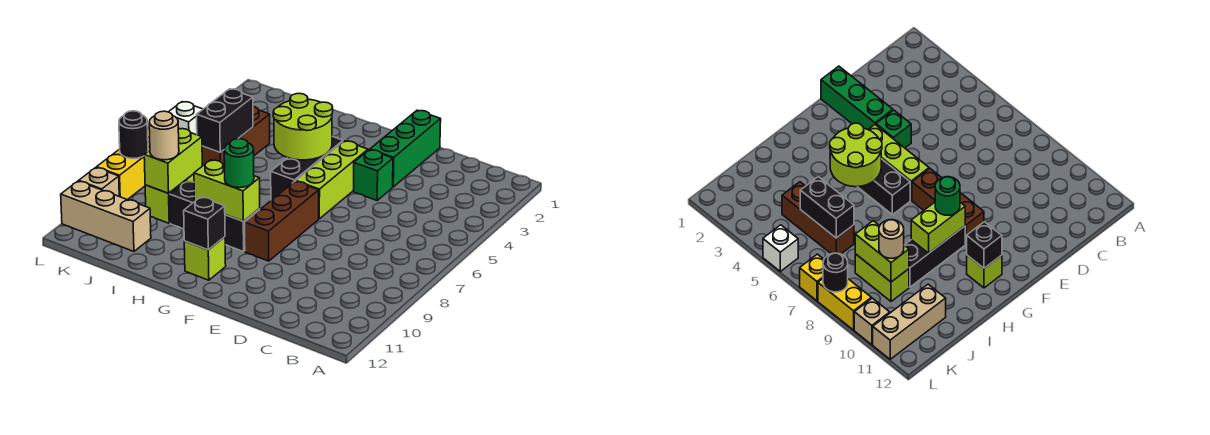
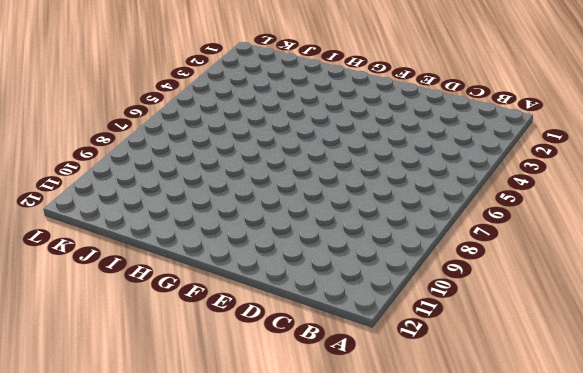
none -> green brick E1:E3 level 1
none -> green brick E4 level 1
none -> lime brick F4:F6 level 1

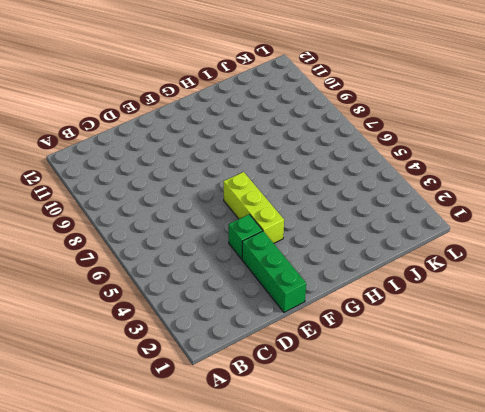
none -> brown brick F7:F9 level 1
none -> black brick G4:G6 level 1
none -> black brick G9:I9 level 1

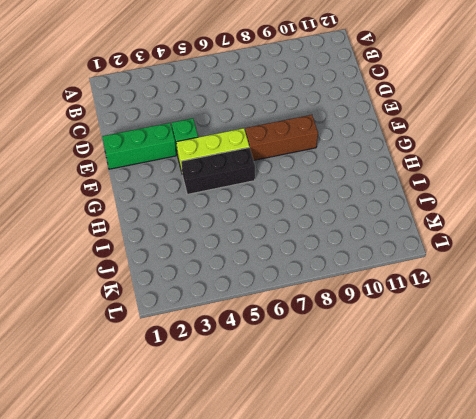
none -> black brick G9:I9 level 1
none -> lime brick G11 level 1
none -> brown brick J4:J6 level 1

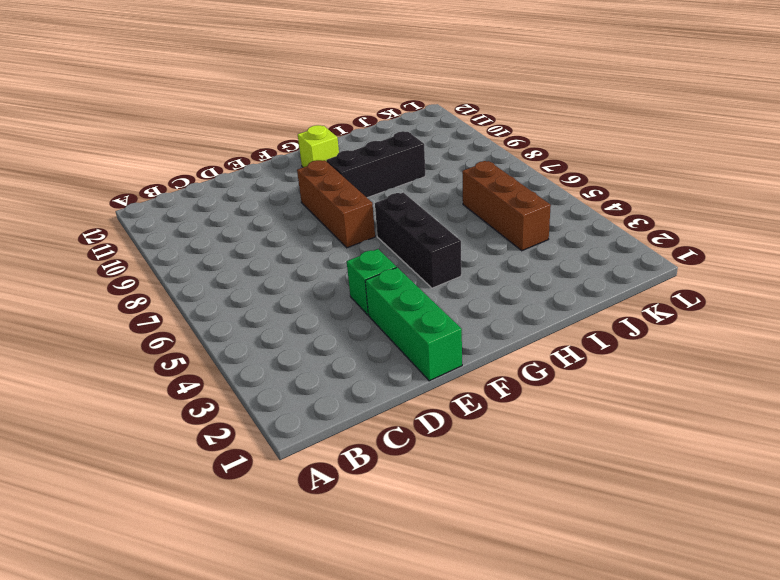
none -> lime brick F4:F6 level 1
none -> lime brick J8:J9 level 1
none -> tan brick J11:L11 level 1

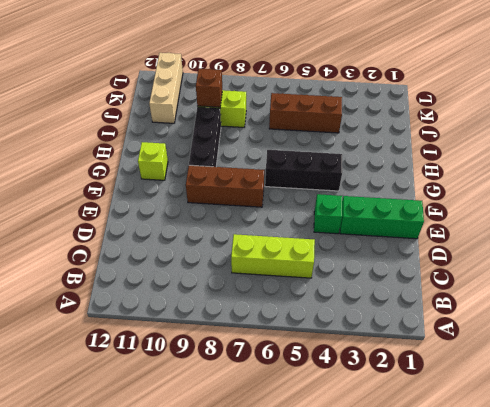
lime brick C5:C7 level 1 -> lime brick F4:F6 level 1
brown brick J9 level 2 -> lime brick J8:J9 level 2
none -> white brick L5 level 1
none -> yellow brick L7 level 1
none -> yellow brick L8:L9 level 1

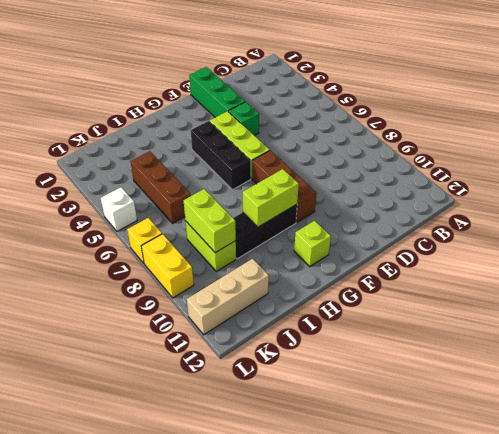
none -> tan brick L10 level 1
none -> lime round brick G4:H5 level 2
none -> black brick G11 level 2

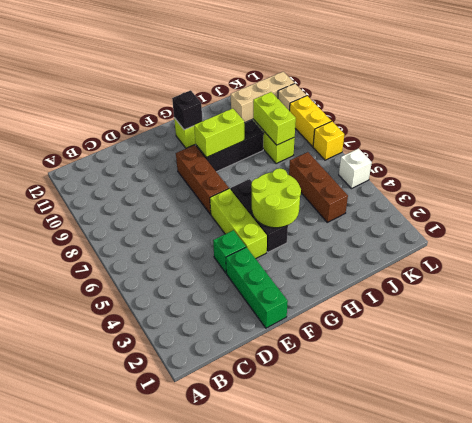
none -> black brick J5:J6 level 2
none -> black round brick L8 level 2
none -> green round brick G9 level 3

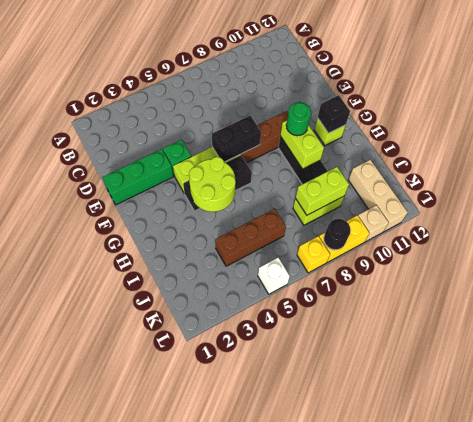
black brick F6:F7 level 2 -> black brick J5:J6 level 2
none -> tan round brick J9 level 3

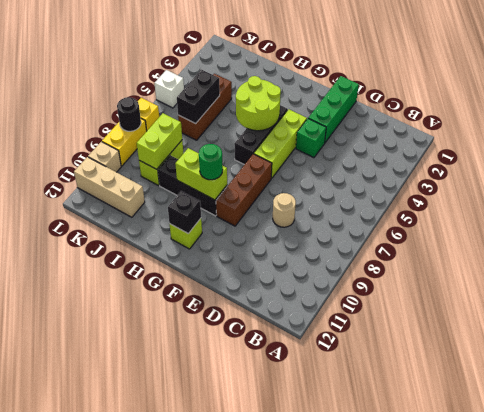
tan round brick D8 level 1 -> tan round brick J9 level 3

